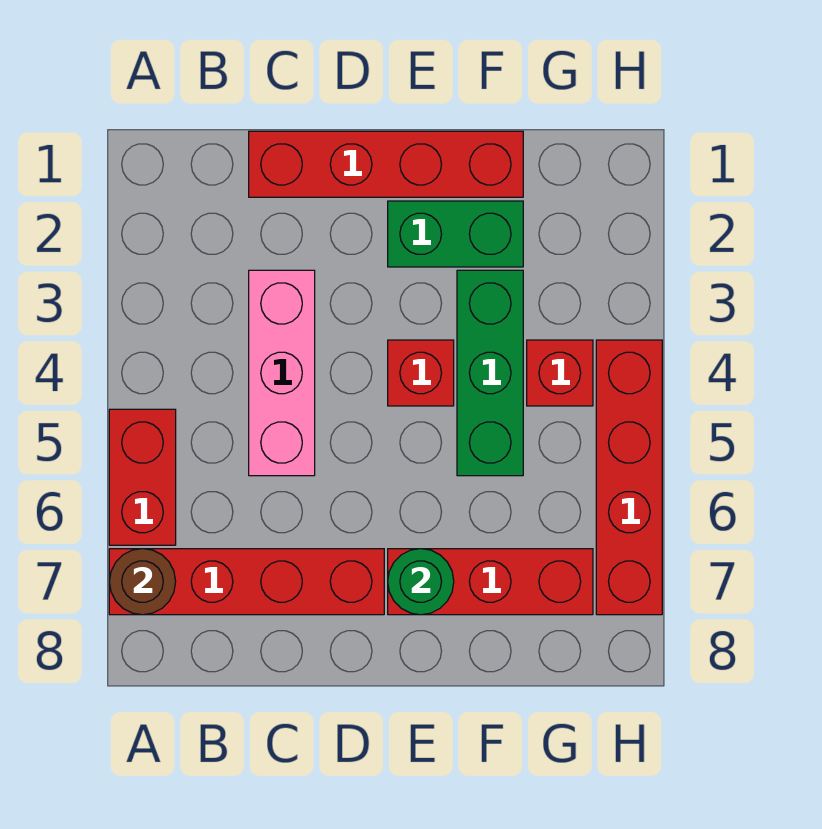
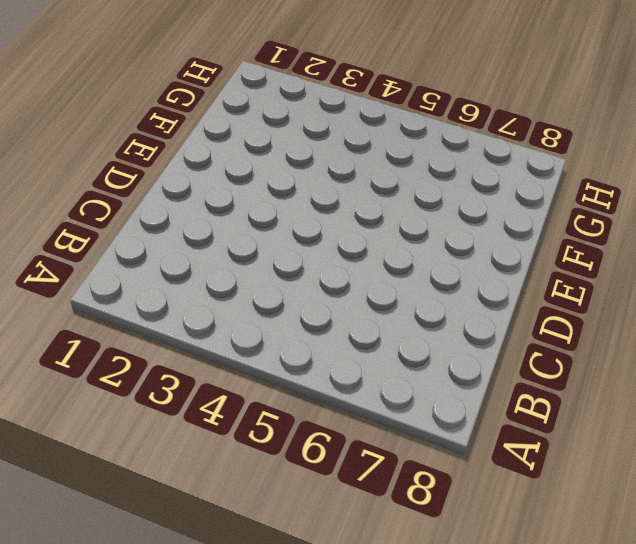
none -> red brick A5:A6 level 1
none -> red brick A7:D7 level 1
none -> red brick C1:F1 level 1

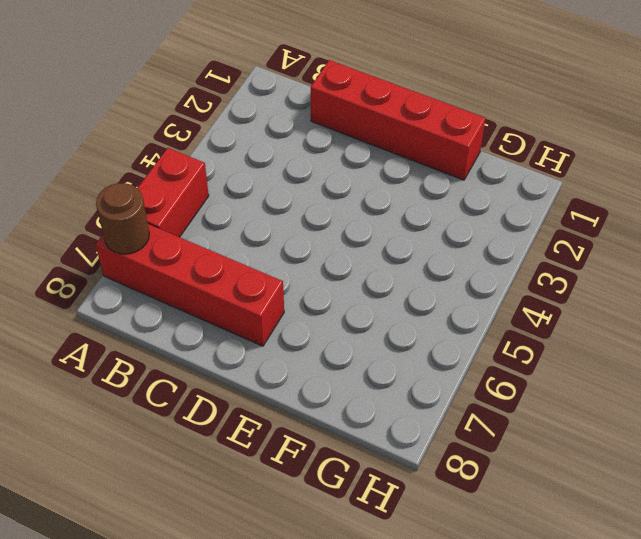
none -> pink brick C3:C5 level 1
none -> green brick E2:F2 level 1
none -> red brick E4 level 1

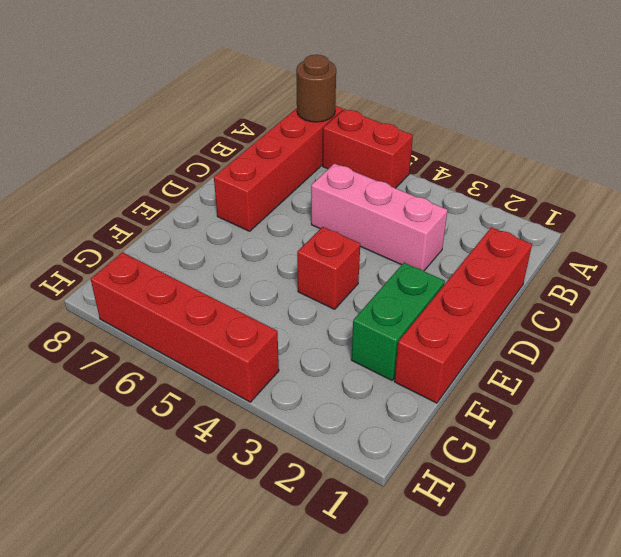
none -> red brick E7:G7 level 1
none -> green brick F3:F5 level 1
none -> red brick G4 level 1

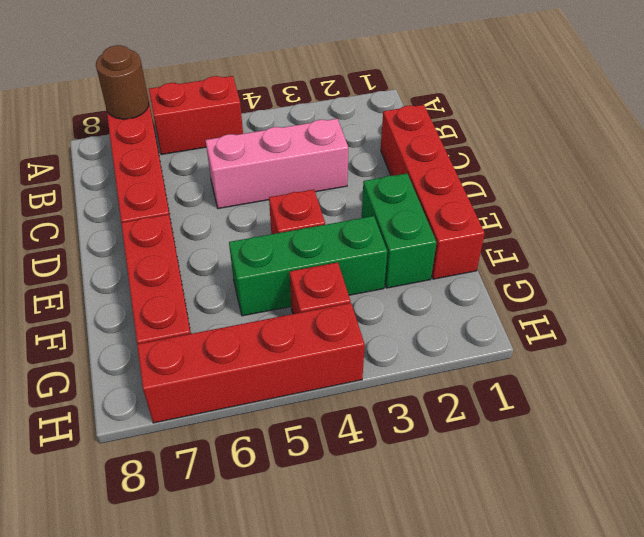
none -> green round brick E7 level 2

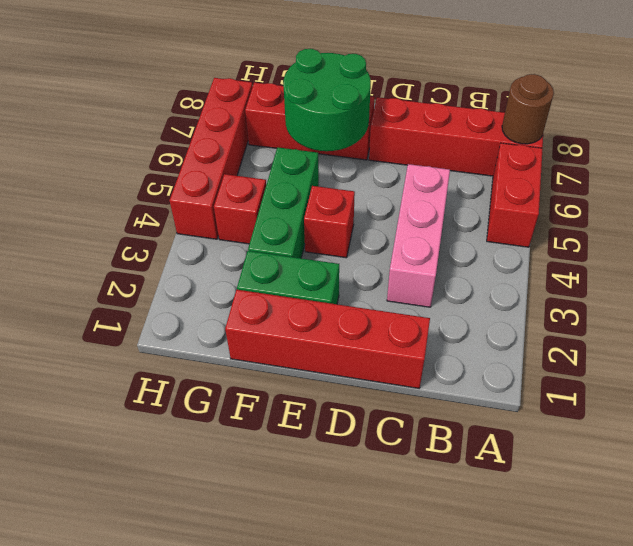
green round brick E6:F7 level 2 -> green round brick E7 level 2

